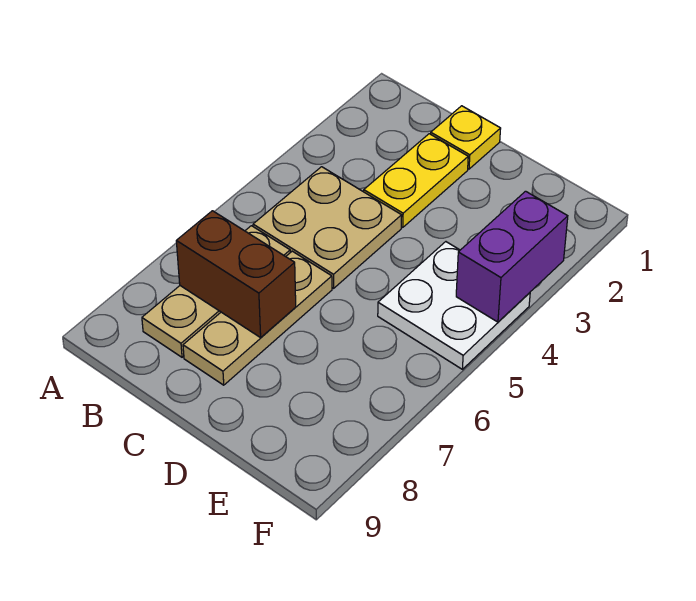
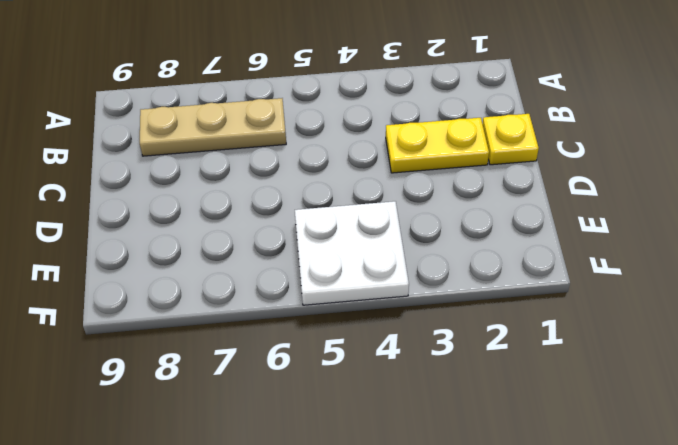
none -> tan plate B4:C5 level 1
none -> tan plate C6:C8 level 1

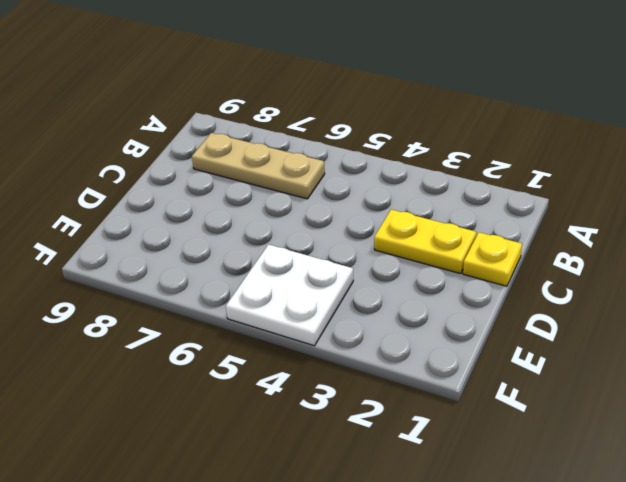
none -> tan plate B4:C5 level 1
none -> tan plate C6:C8 level 1

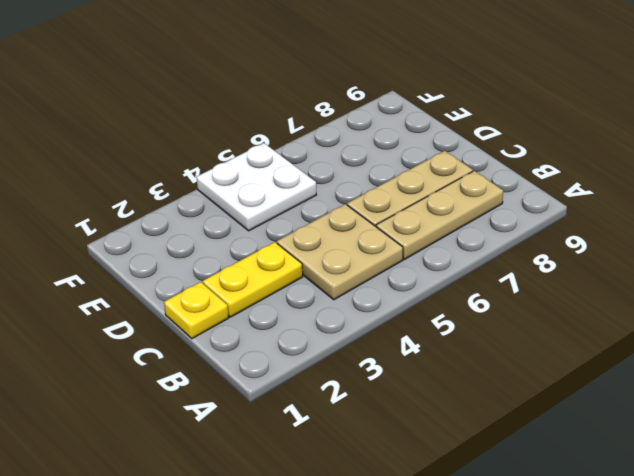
none -> brown brick B7:C7 level 2
none -> purple brick F3:F4 level 2

